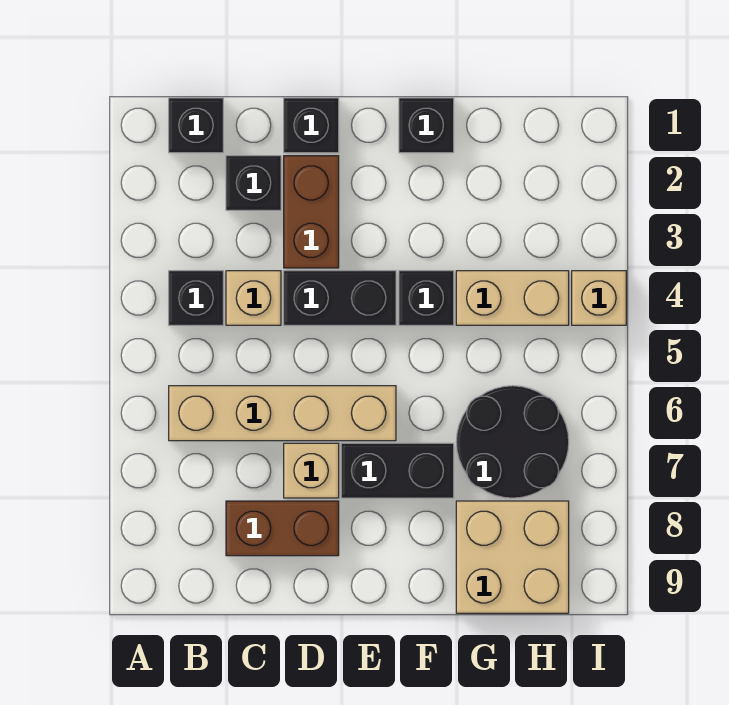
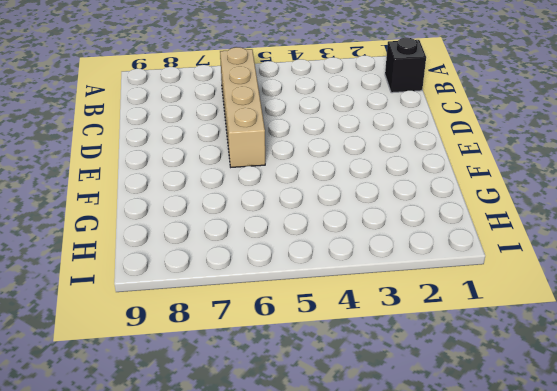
none -> black brick B4 level 1
none -> black brick C2 level 1
none -> tan brick C4 level 1

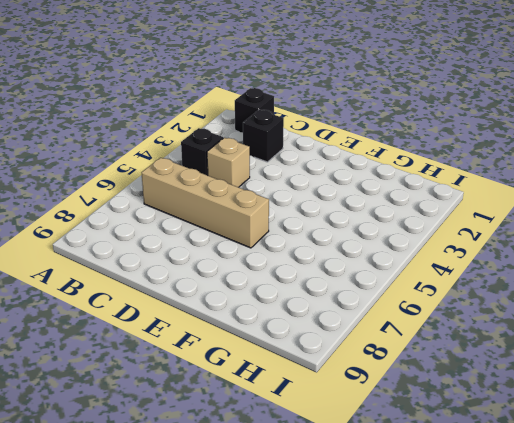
none -> brown brick C8:D8 level 1
none -> black brick D1 level 1
none -> brown brick D2:D3 level 1

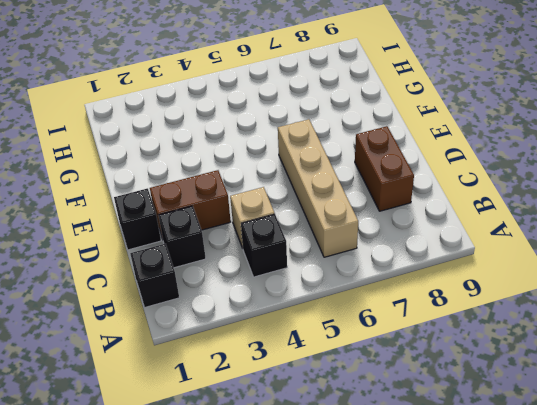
none -> black brick D4:E4 level 1
none -> tan brick D7 level 1
none -> black brick E7:F7 level 1

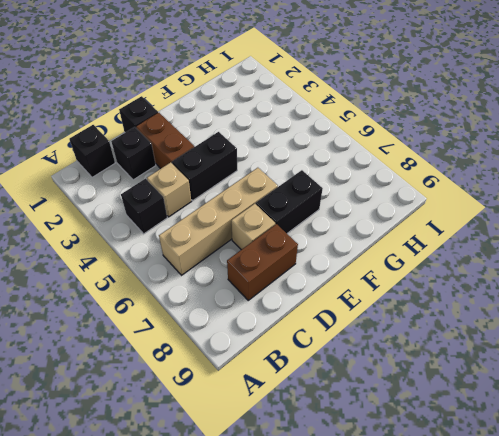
none -> black brick F1 level 1
none -> black brick F4 level 1
none -> tan brick G4:H4 level 1

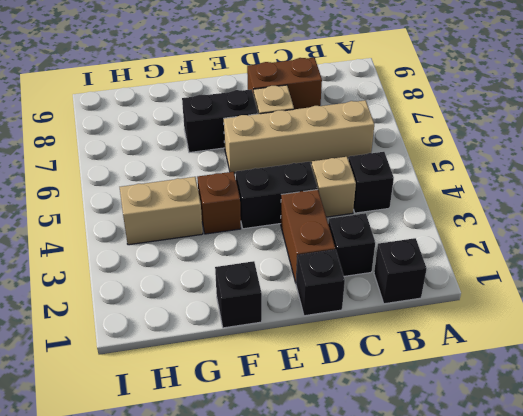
brown brick F4 level 1 -> black brick F4 level 1
none -> black round brick G6:H7 level 1
none -> tan brick G8:H9 level 1
none -> tan brick I4 level 1

